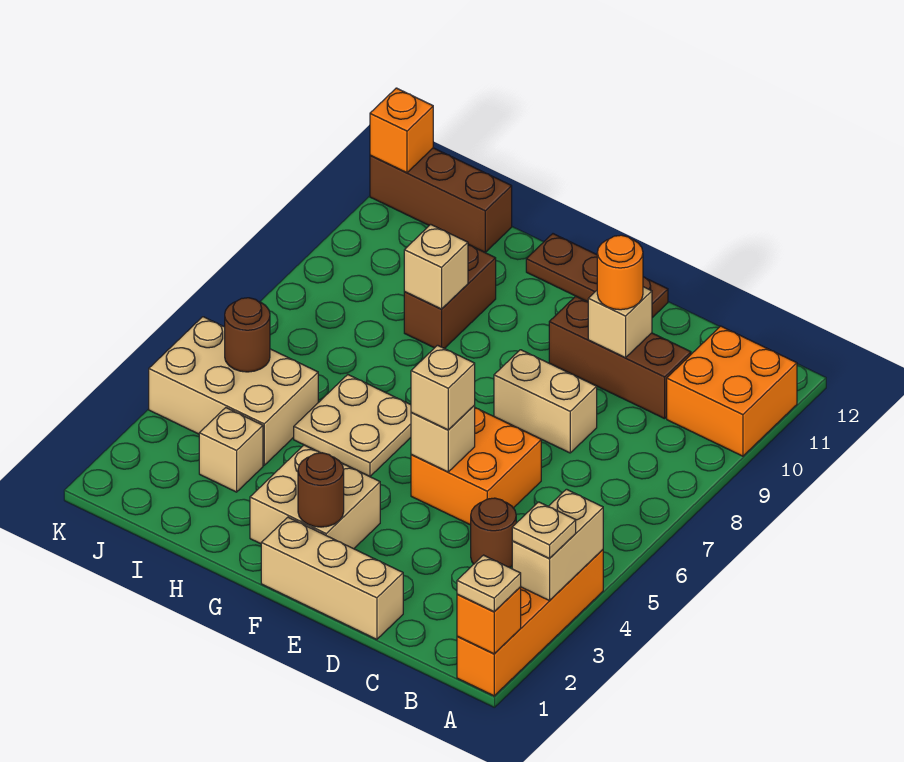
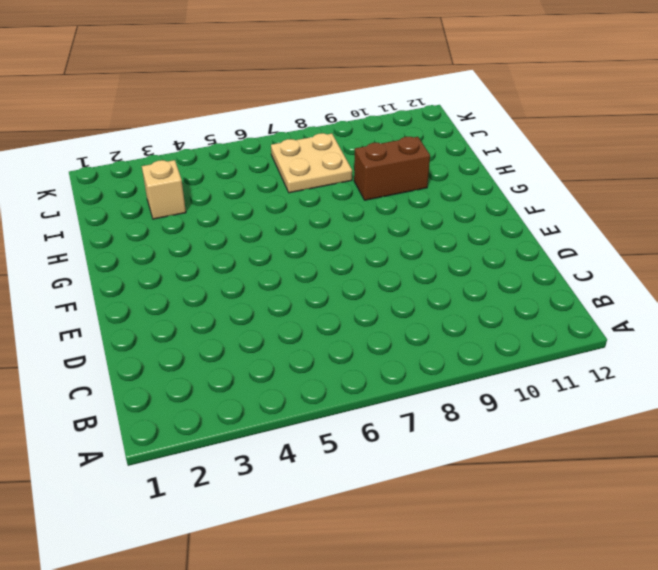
tan plate I7:J8 level 1 -> tan plate G5:H6 level 1
none -> orange brick A1:A4 level 1
none -> orange brick A10:B11 level 1
none -> brown round brick C4 level 1

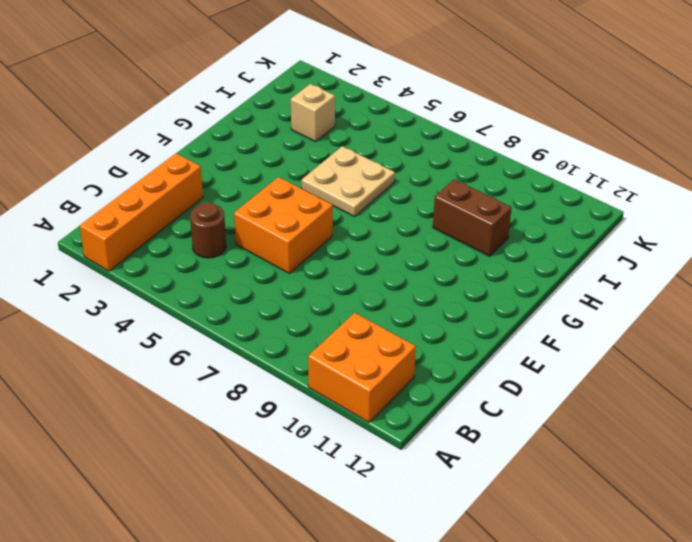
orange brick A2:D2 level 1 -> orange brick A1:A4 level 1
none -> brown brick C10:E10 level 1
none -> tan brick D1:F1 level 1
none -> tan brick D8:E8 level 1

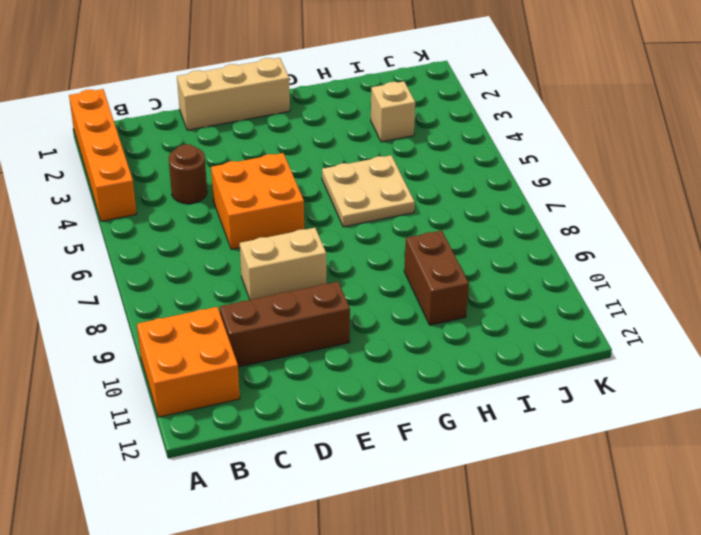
none -> brown plate E12:G12 level 1
none -> tan brick F2:G3 level 1
none -> tan brick I4:K5 level 1

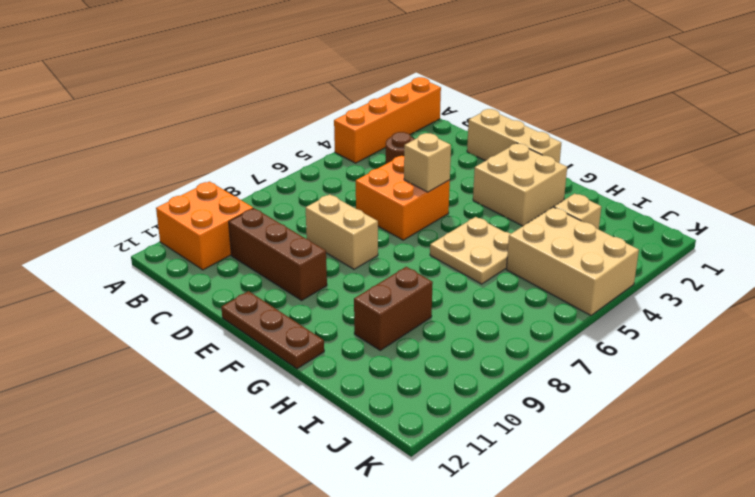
none -> brown brick I12:K12 level 1
none -> orange brick A1 level 2
none -> tan brick A3:A4 level 2

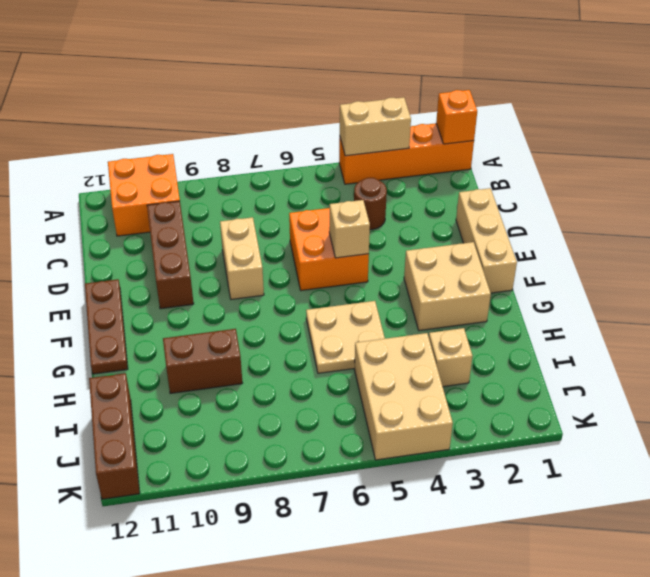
none -> tan brick D10 level 2
none -> brown round brick F2 level 2
none -> tan brick H9 level 2

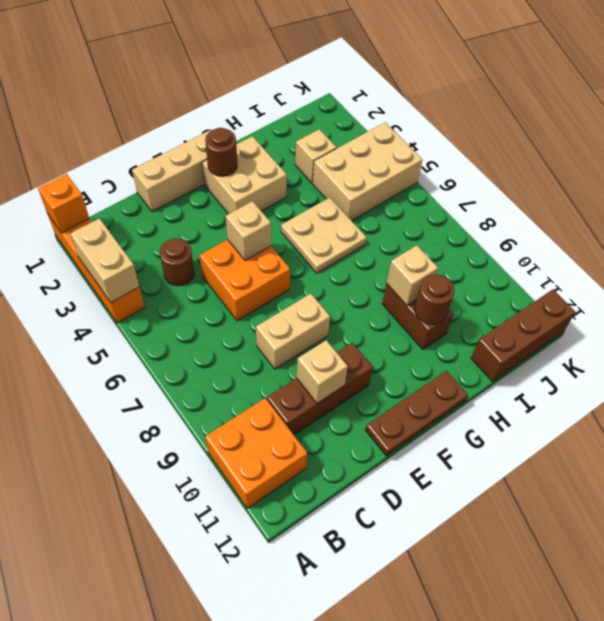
brown round brick H10 level 2 -> brown round brick J5 level 2
none -> orange brick K12 level 2
none -> tan plate A1 level 3
none -> tan plate A3 level 3

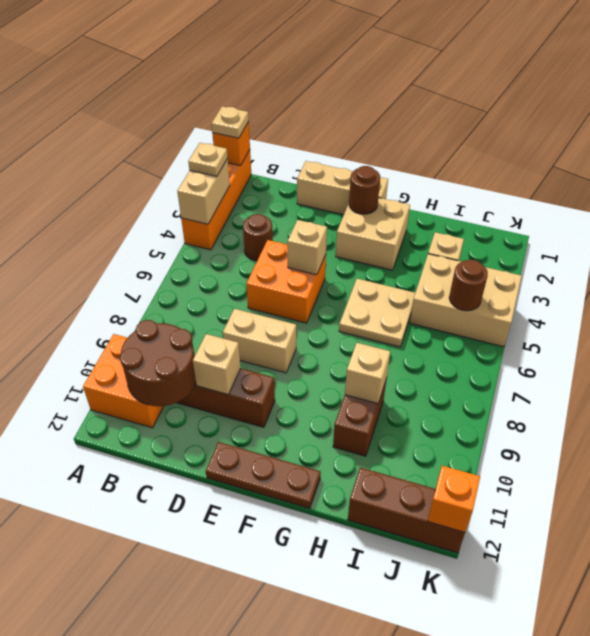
brown round brick B10:C11 level 2 -> none
none -> orange round brick D10 level 3
none -> tan brick E5 level 3

